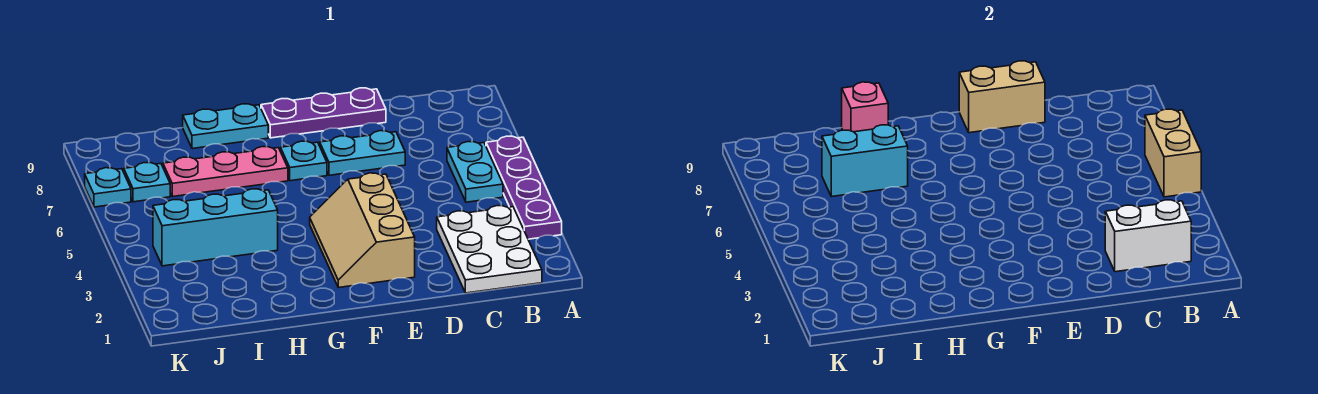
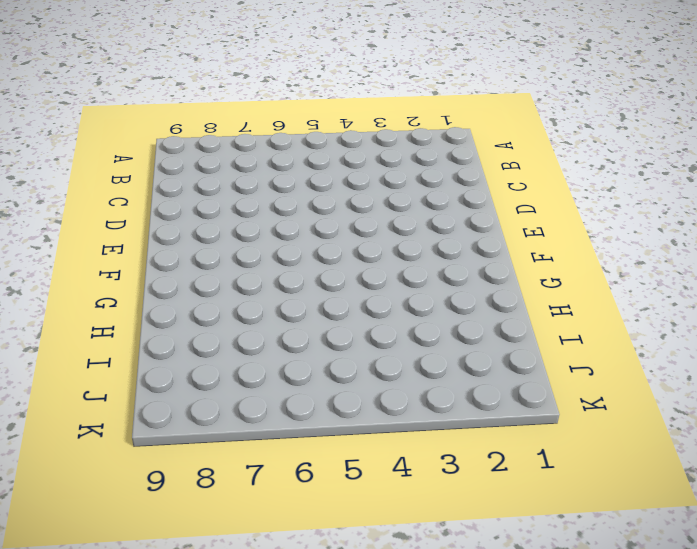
none -> purple plate A3:A6 level 1
none -> white plate B1:C3 level 1
none -> cyan plate B5:B6 level 1

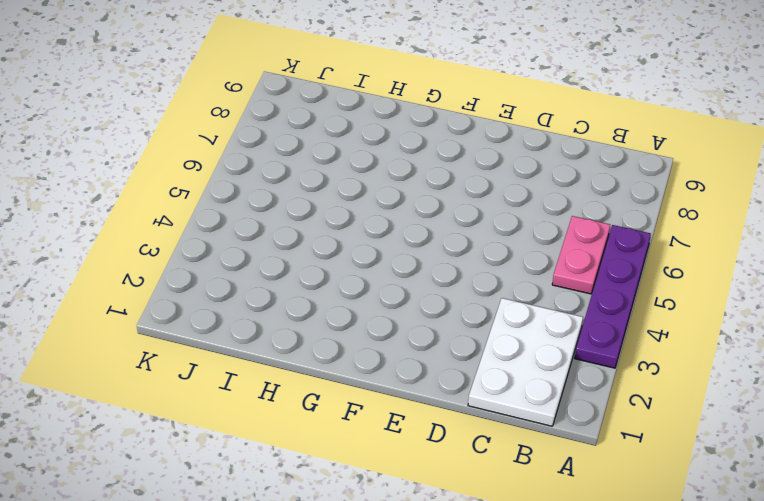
pink plate B5:B6 level 1 -> cyan plate B5:B6 level 1
none -> cyan plate D7:E7 level 1
none -> purple plate D9:F9 level 1
none -> tan slope E2:F4 level 1 top E

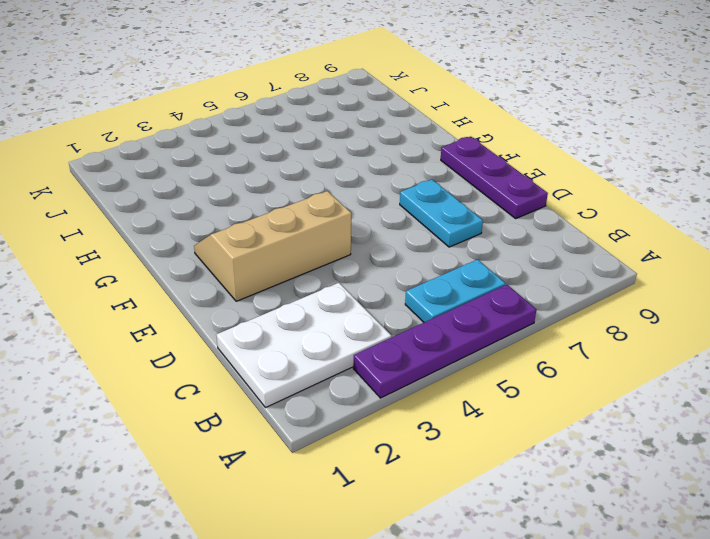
none -> cyan plate F7 level 1
none -> pink plate G7:I7 level 1
none -> cyan plate G9:H9 level 1

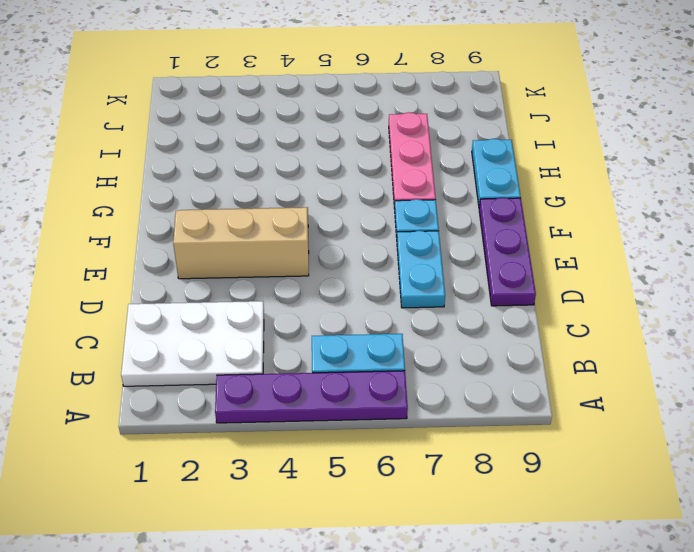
none -> cyan brick H4:J4 level 1
none -> cyan plate J7 level 1
none -> cyan plate K7 level 1

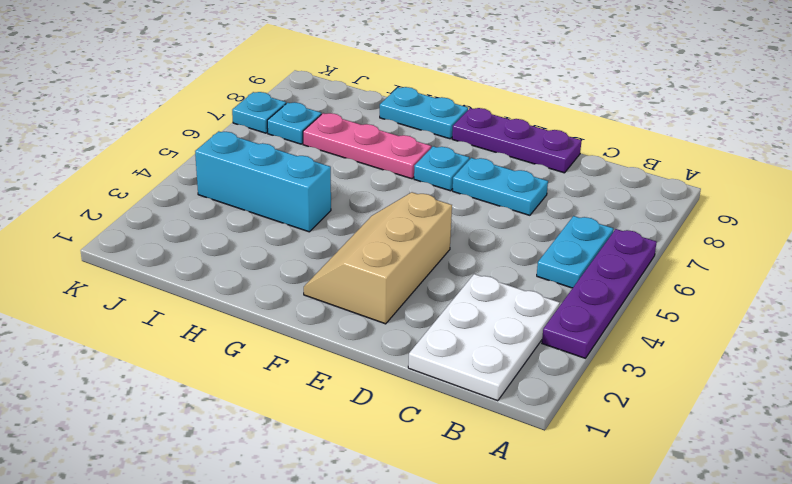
none -> tan brick A5:A6 level 2
none -> white brick B2:C2 level 2
none -> tan brick D9:E9 level 2

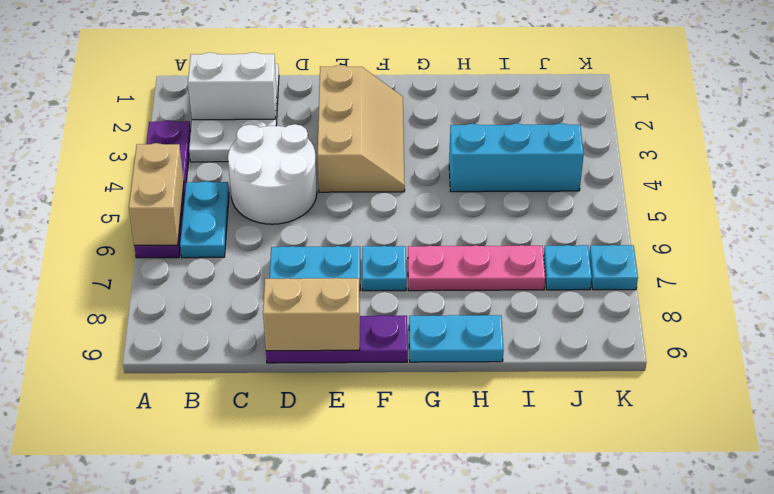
white round brick C4:D5 level 1 -> none
none -> cyan brick H7:I7 level 2
none -> pink brick H9 level 2

